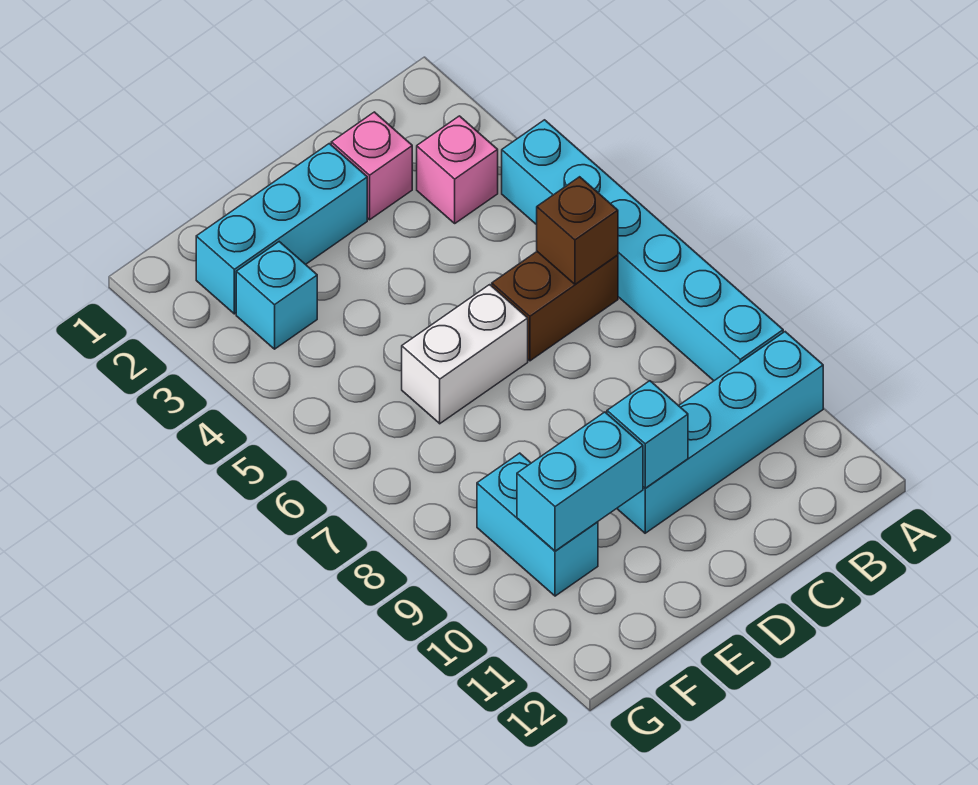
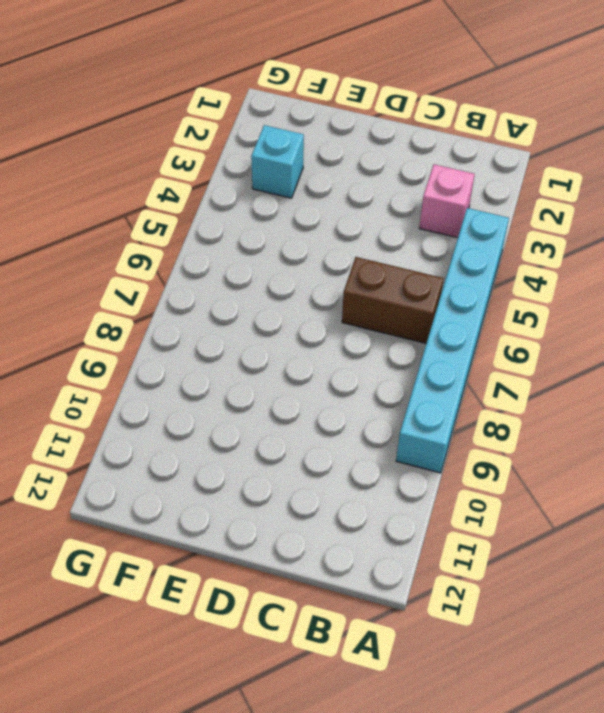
none -> cyan brick A10:D10 level 1
none -> pink brick C2 level 1
none -> cyan brick D2:F2 level 1

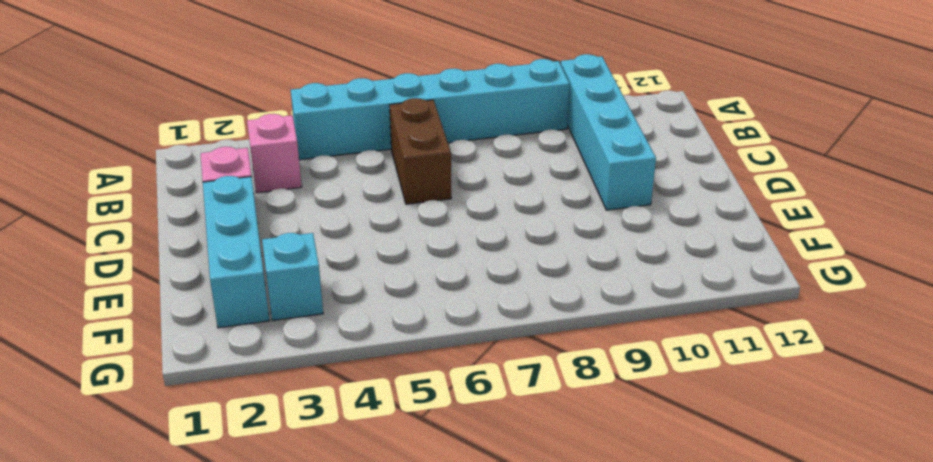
none -> white brick D6:E6 level 1
none -> cyan brick F9:F10 level 1
none -> brown brick B6 level 2

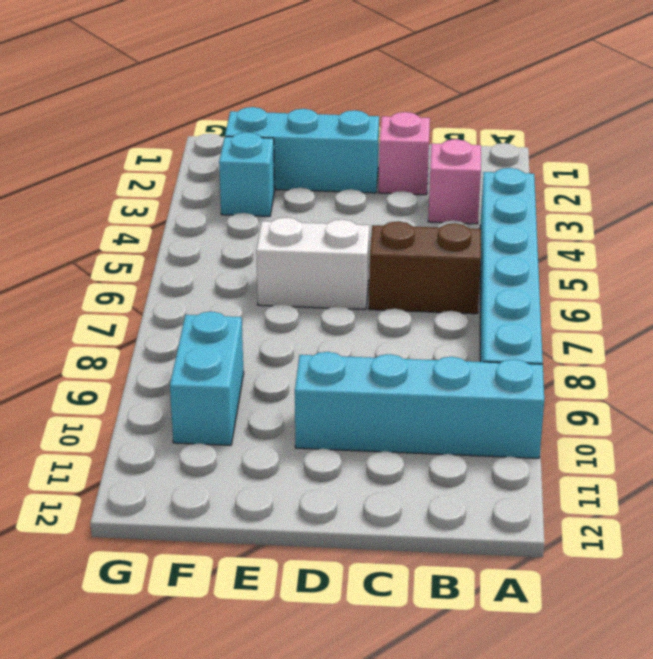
none -> brown brick B6 level 2
none -> cyan brick D10 level 2
none -> cyan brick E10:F10 level 2

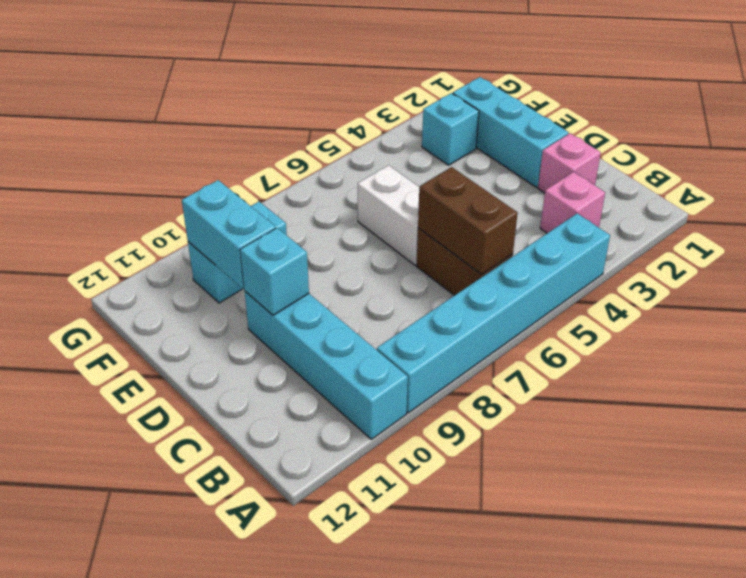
brown brick B6:C6 level 2 -> brown brick B6 level 2

